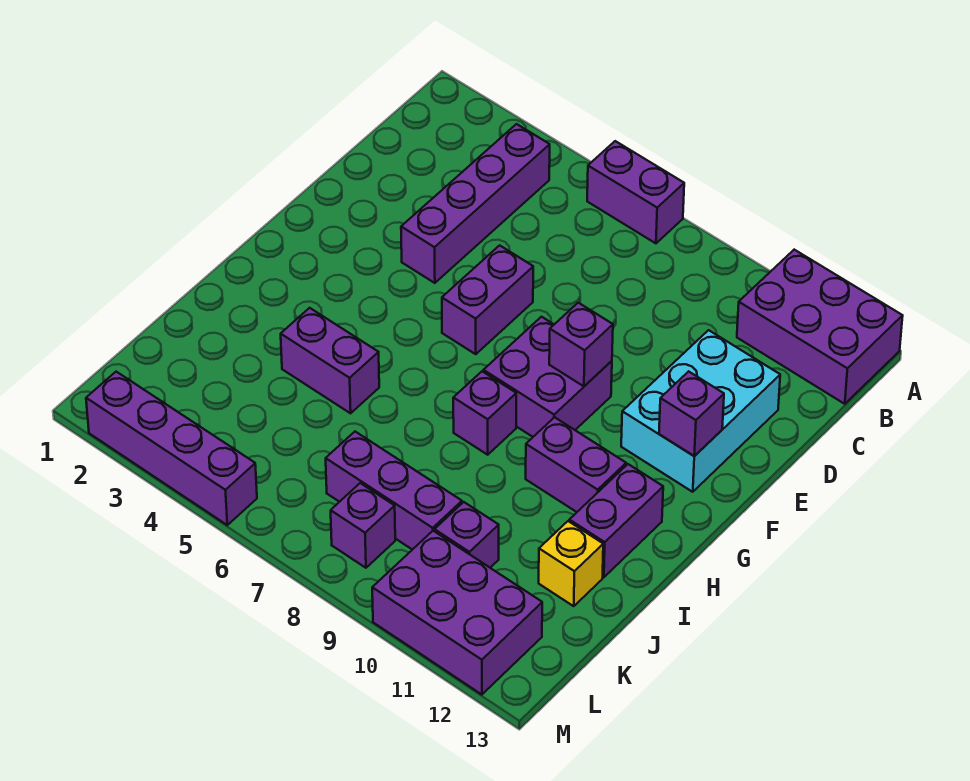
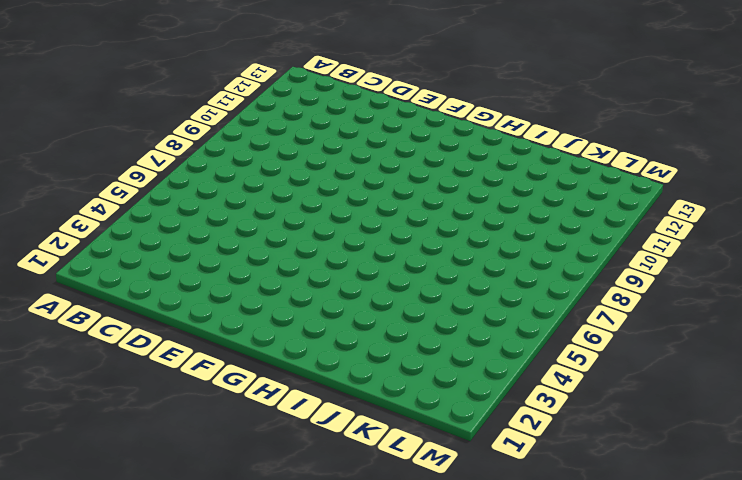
none -> purple brick A6:A7 level 1
none -> purple brick A11:B13 level 1
none -> purple brick B4:E4 level 1

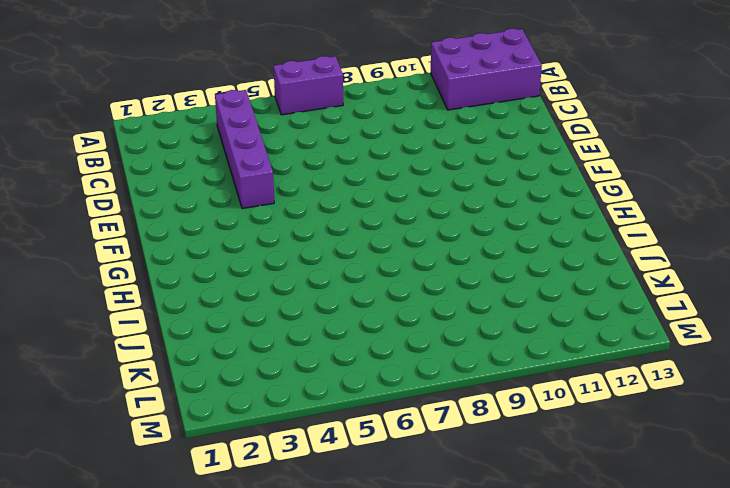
none -> cyan brick D11:F12 level 1
none -> purple brick E6:F6 level 1
none -> purple brick F8:G9 level 1

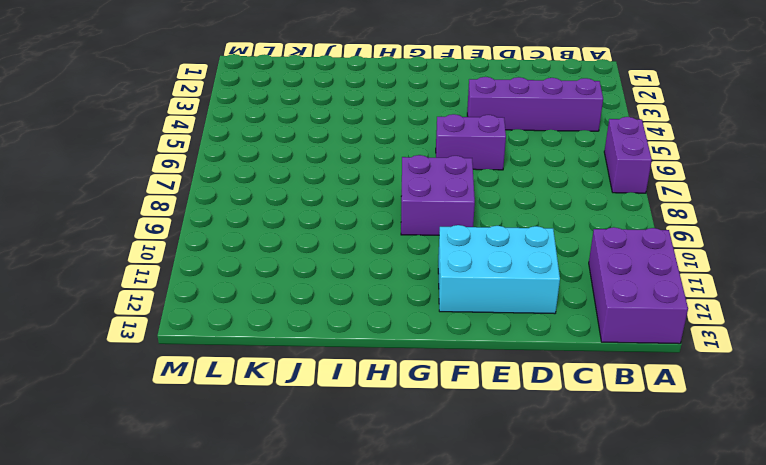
none -> purple brick H8 level 1
none -> purple brick H10:H11 level 1
none -> purple brick H12:I12 level 1

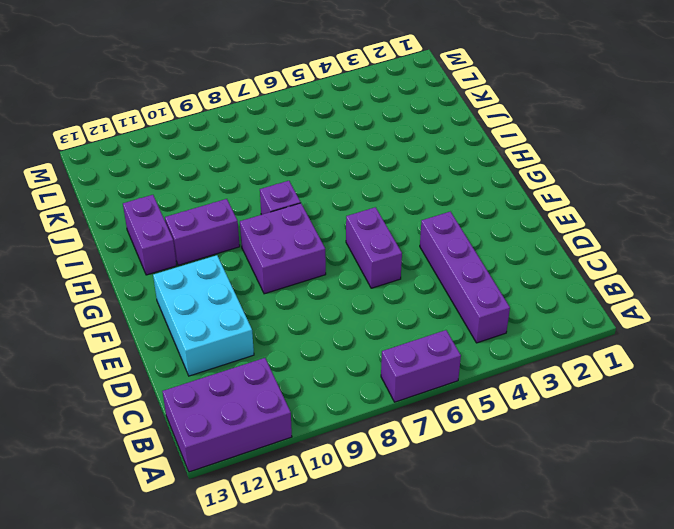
none -> purple brick I4:I5 level 1
none -> yellow brick J12 level 1
none -> purple brick K7:K9 level 1

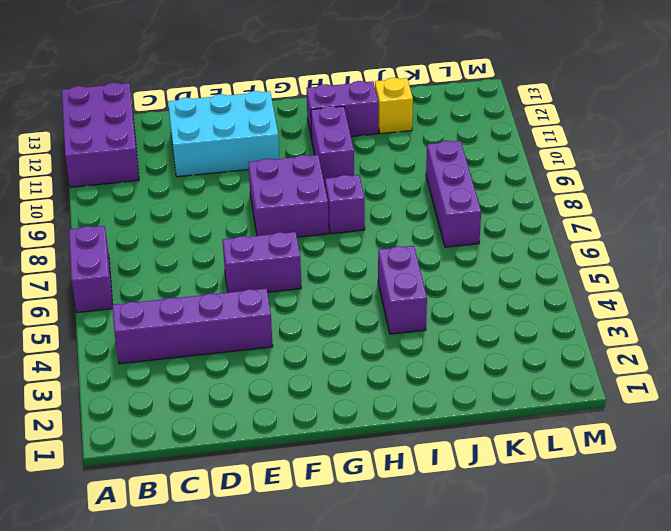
none -> purple brick K10 level 1
none -> purple brick L8 level 1
none -> purple brick L10:M12 level 1

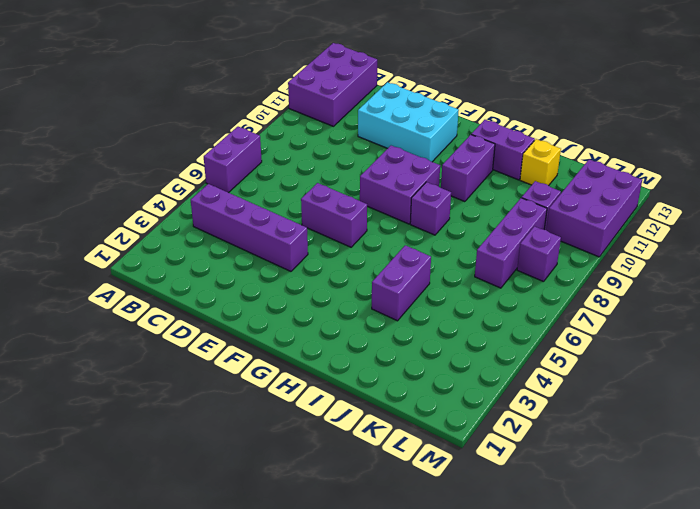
none -> purple brick M2:M5 level 1
none -> purple brick F9 level 2
none -> purple brick F12 level 2

